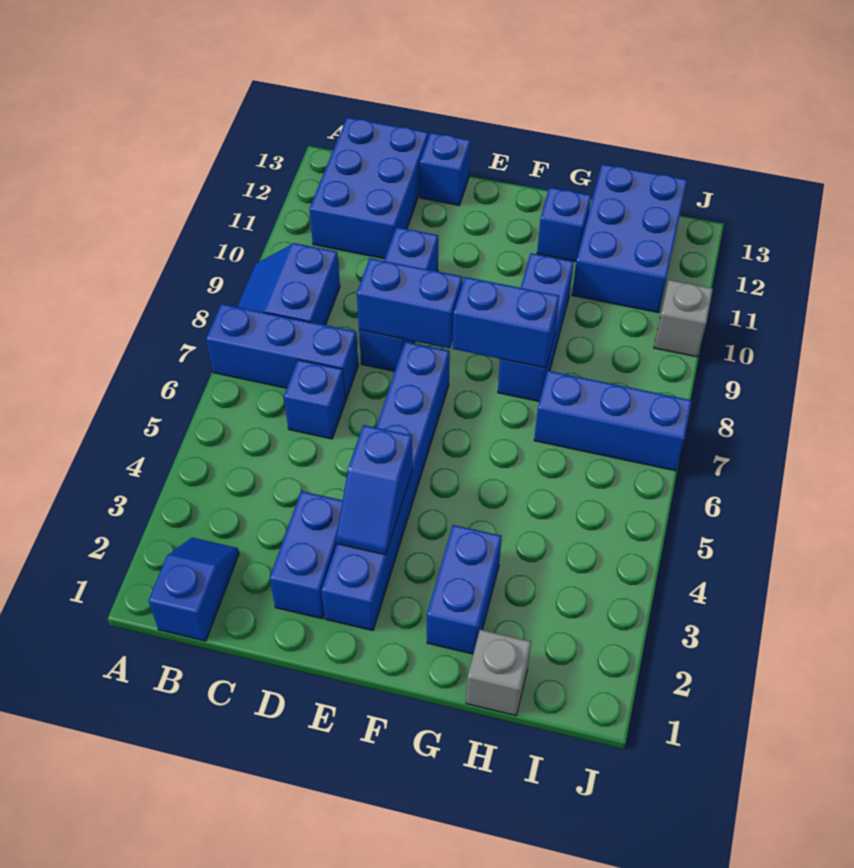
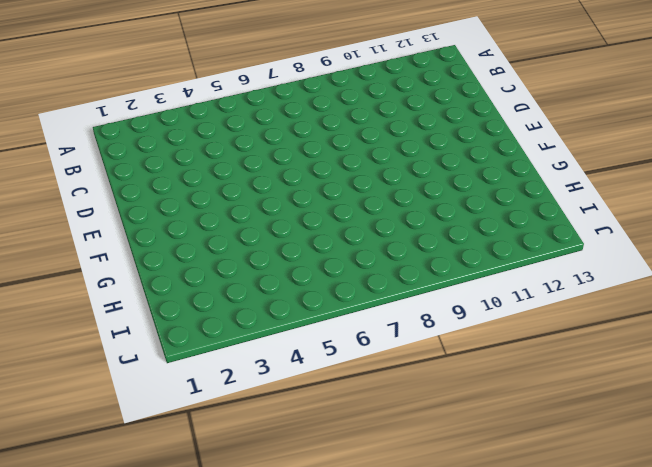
none -> blue brick A7:C7 level 1
none -> blue slope A8:B9 level 1 top B
none -> blue slope B1:B2 level 1 top 1

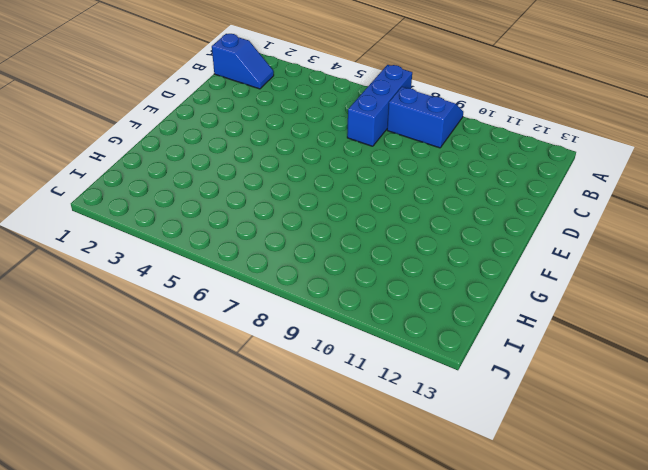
none -> blue brick B11:C13 level 1
none -> blue brick C6 level 1
none -> blue brick D2:D3 level 1

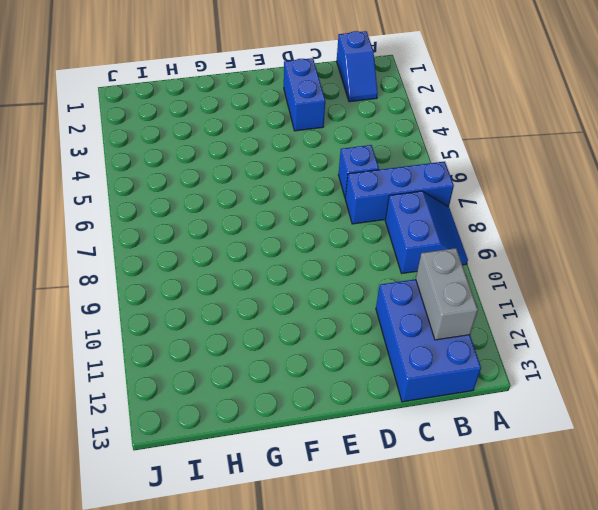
grey brick B11:B12 level 2 -> none
none -> blue brick D8:D10 level 1
none -> blue brick D13 level 1
none -> blue brick E2:E7 level 1

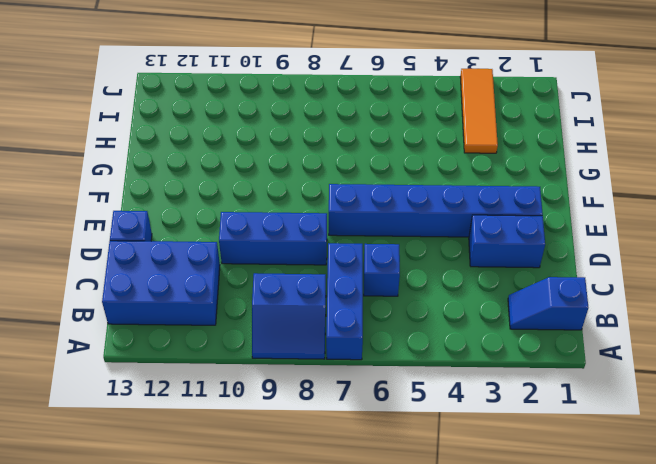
orange tile H3:J3 level 1 -> none
none -> blue brick G2:G3 level 1
none -> blue brick G8:G10 level 1
none -> blue brick G12 level 1

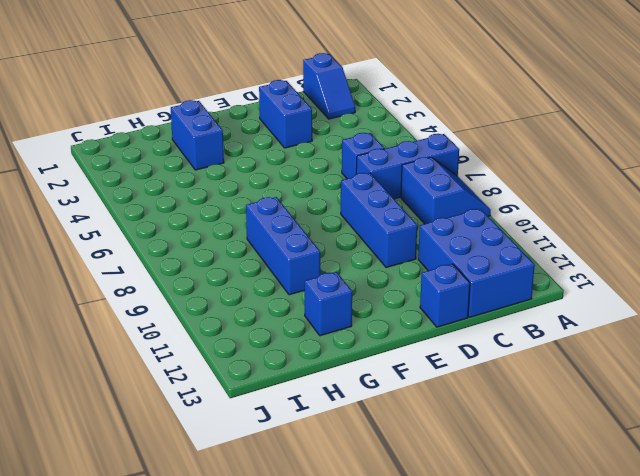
none -> blue brick E2:E7 level 1
none -> grey brick H1 level 1
none -> blue brick H7:J7 level 1

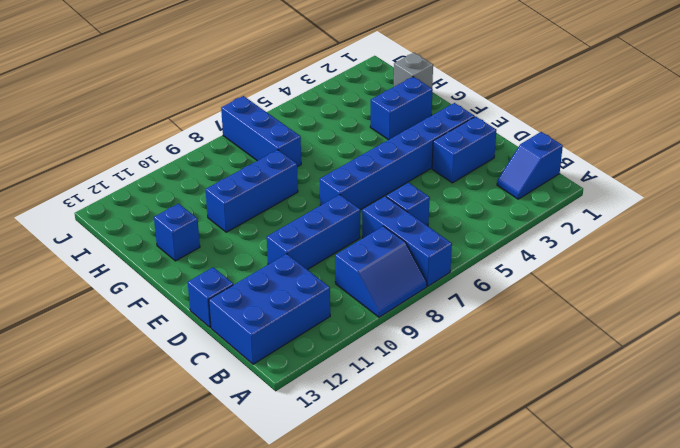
none -> blue brick H11:I13 level 1
none -> grey brick J10 level 1
none -> blue brick D8:E8 level 2

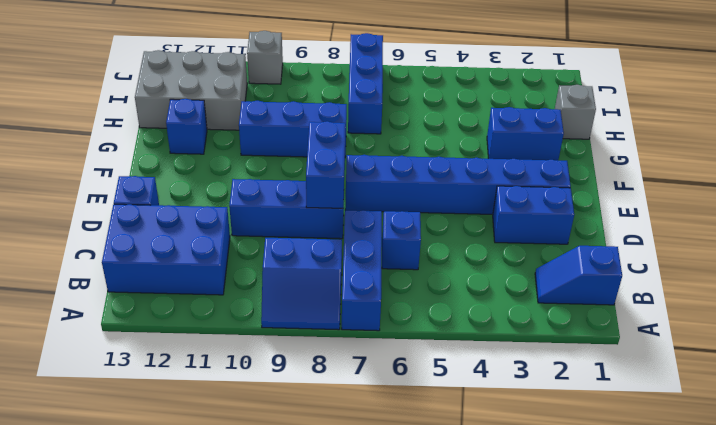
grey brick H11:I13 level 1 -> blue brick H11:I13 level 1
none -> blue slope E3:E4 level 2 top 4
none -> blue brick F8:G8 level 2

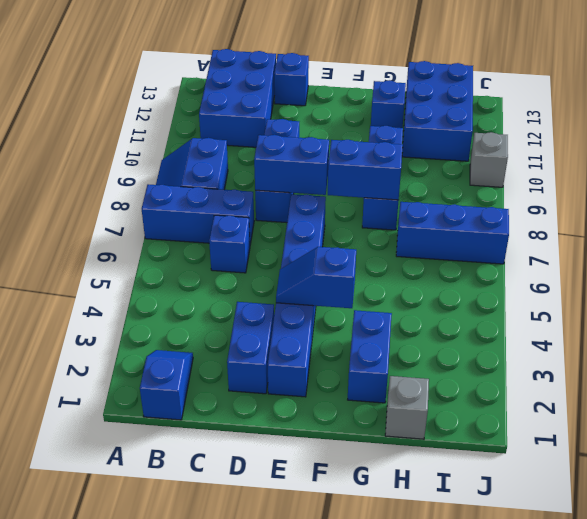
blue slope E4:F4 level 2 top F -> blue slope E3:E4 level 2 top 4

